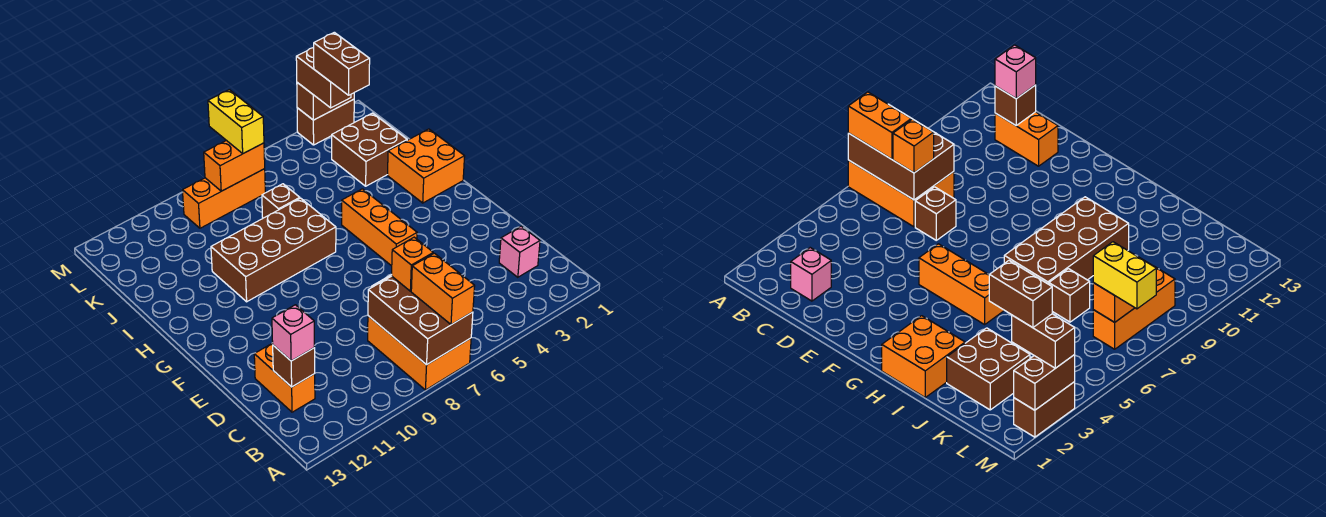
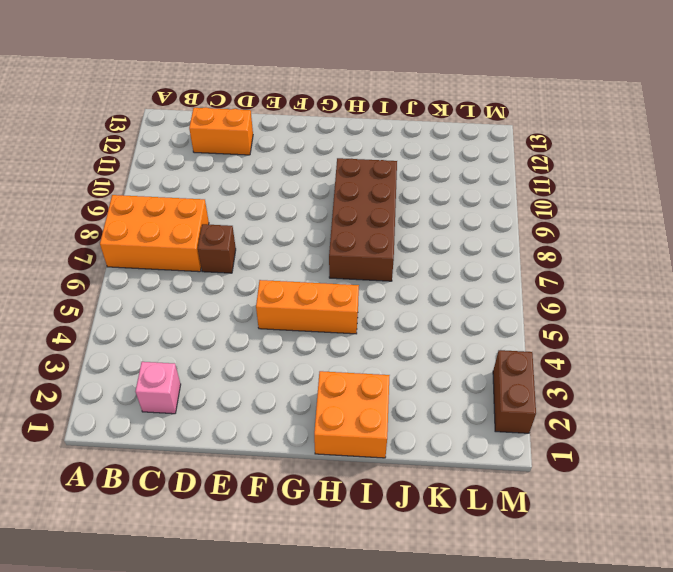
none -> brown brick J2:K3 level 1
none -> brown brick J7 level 1
none -> orange brick L7:L9 level 1

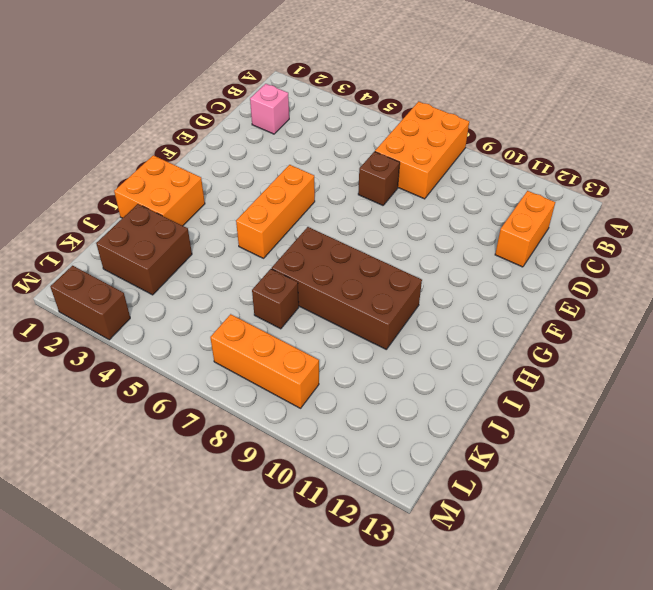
none -> brown brick A7:C8 level 2
none -> brown brick C12 level 2
none -> orange brick L7:L8 level 2

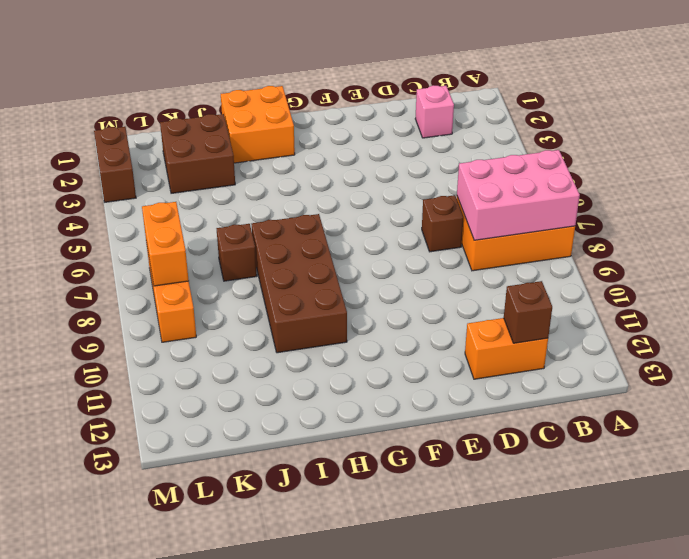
pink brick A7:C8 level 2 -> brown brick A7:C8 level 2
none -> orange brick F5:H5 level 1
none -> brown brick M2:M3 level 2
none -> orange brick A7:B7 level 3

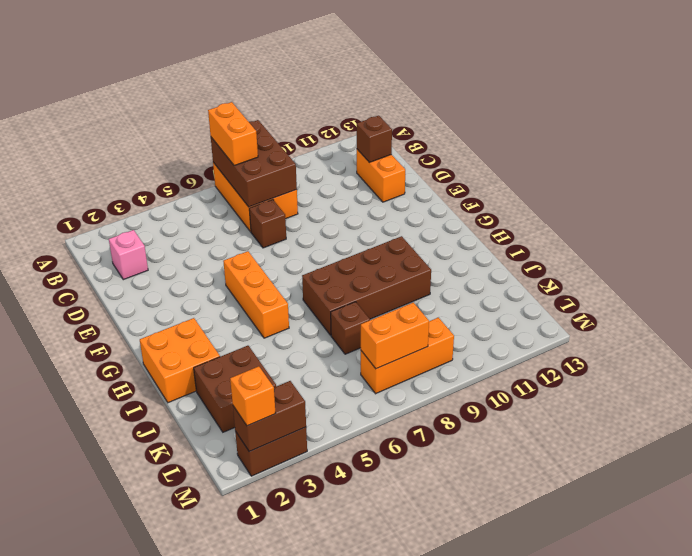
orange brick M2 level 3 -> orange brick C7 level 3
none -> pink brick C12 level 3
none -> brown brick L3:M3 level 3
none -> yellow brick L7:M7 level 3

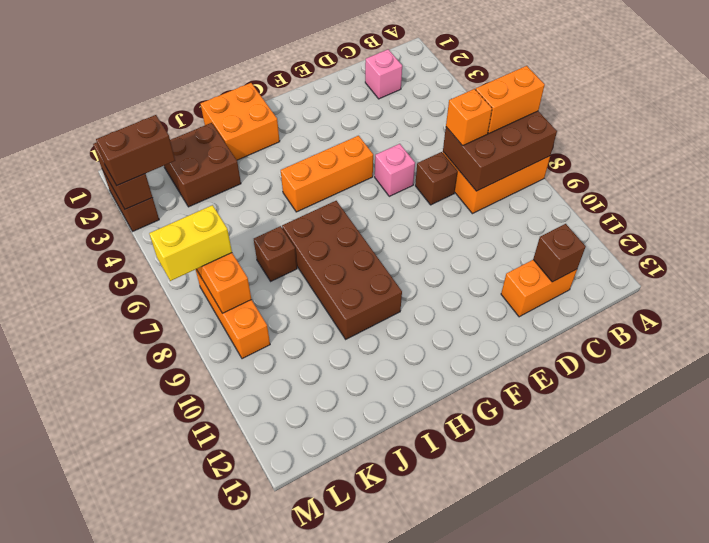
pink brick E6 level 1 -> pink brick C12 level 3
none -> brown brick K3:L3 level 4

